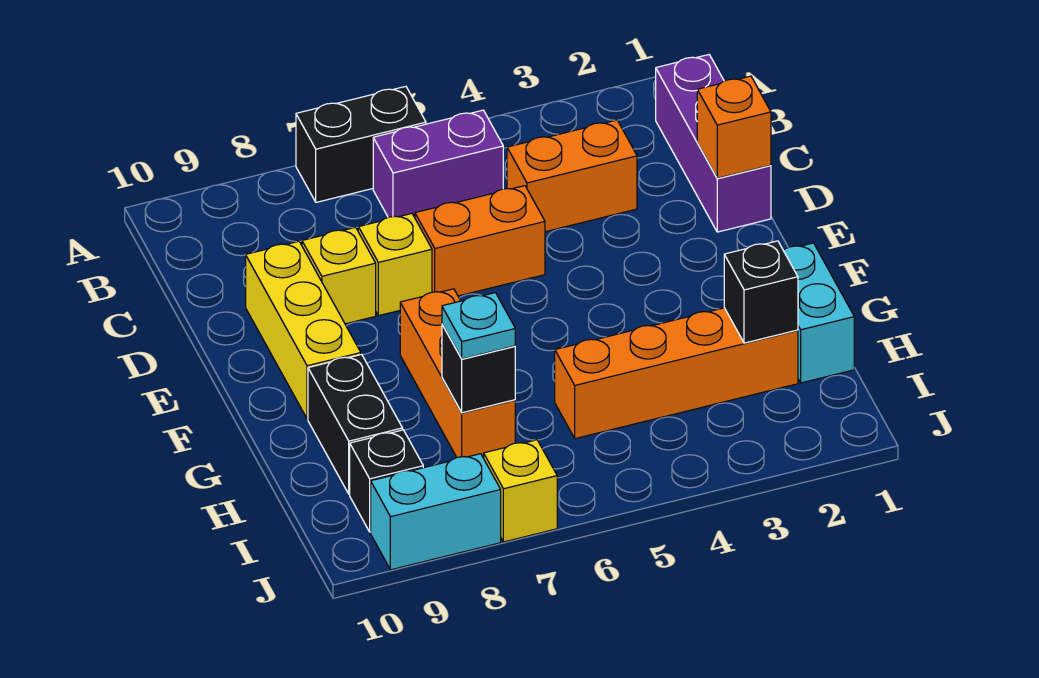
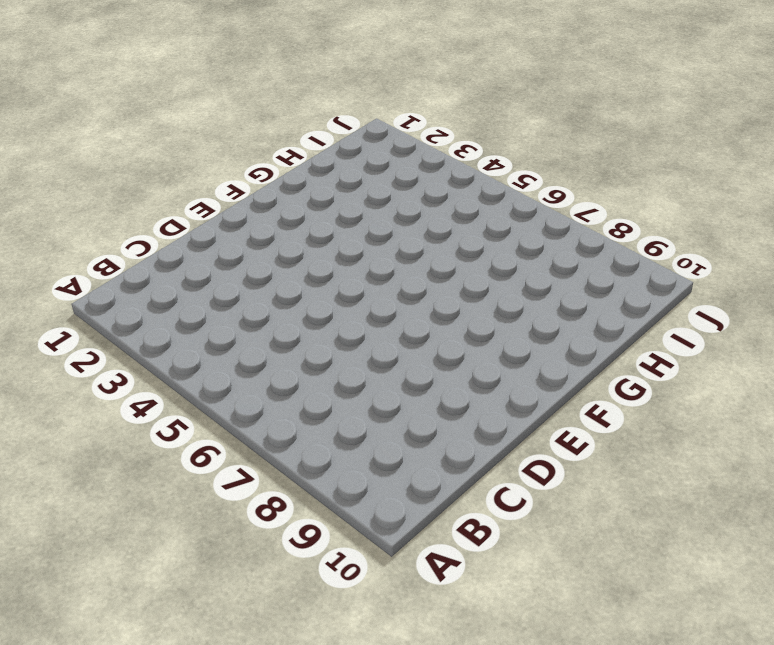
none -> black brick A6:A7 level 1
none -> purple brick B1:D1 level 1
none -> purple brick B5:B6 level 1

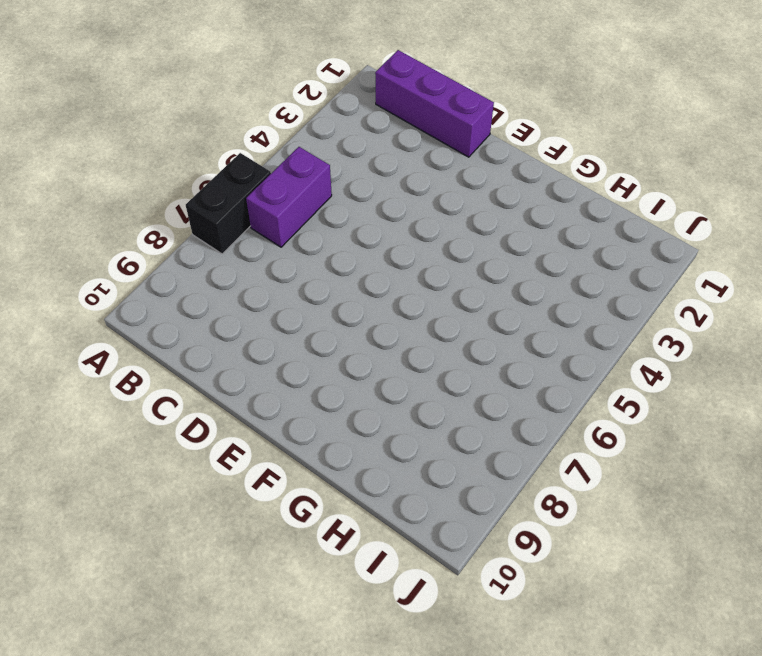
none -> orange brick C3:C4 level 1
none -> orange brick D5:D6 level 1
none -> yellow brick D7 level 1

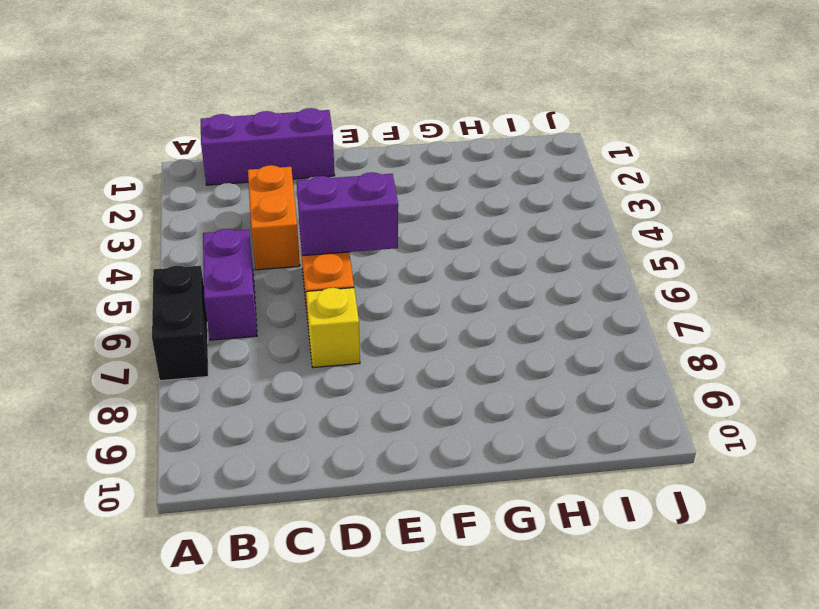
purple brick D5:E5 level 2 -> none
none -> yellow brick D8 level 1
none -> yellow brick D9:F9 level 1
none -> orange brick F7:H7 level 1

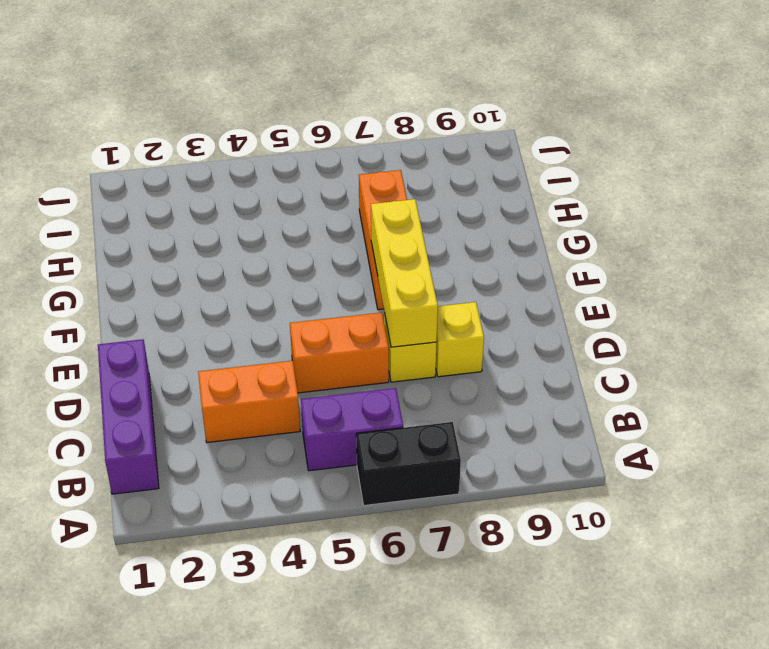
yellow brick D7:F7 level 2 -> yellow brick D9:F9 level 1
none -> cyan brick G1:H1 level 1
none -> black brick G9:H9 level 1
none -> orange brick H2:H5 level 1

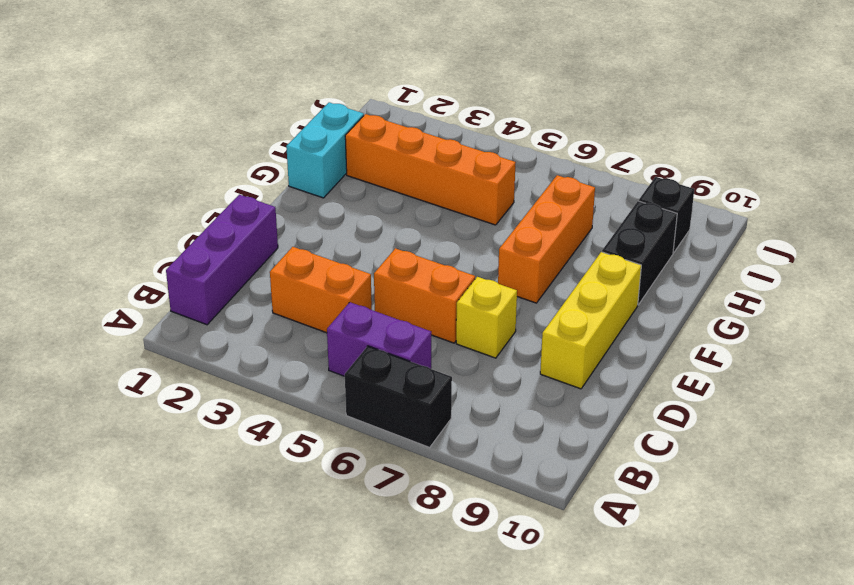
none -> yellow brick D8 level 1
none -> yellow brick J7 level 1
none -> cyan brick J8:J9 level 1

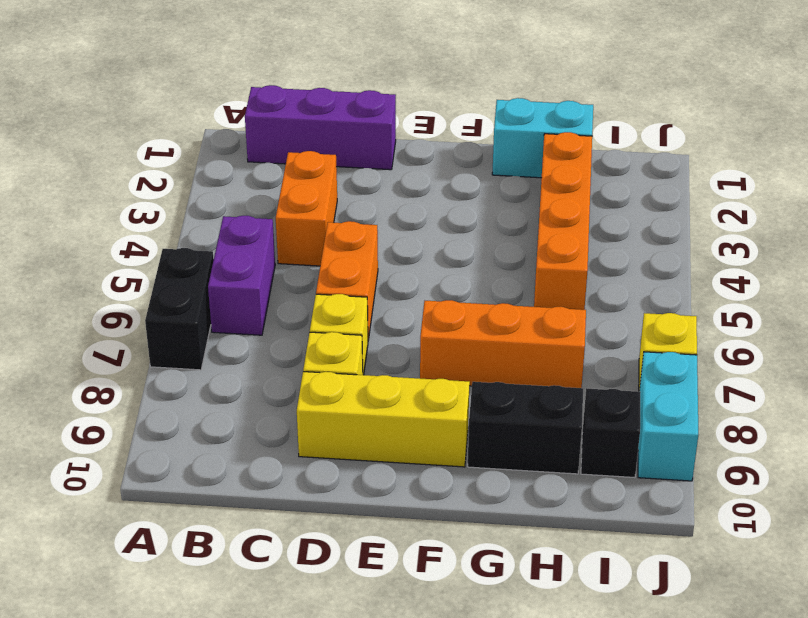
none -> orange brick D1 level 2
none -> black brick H2 level 2
none -> black brick H7 level 2

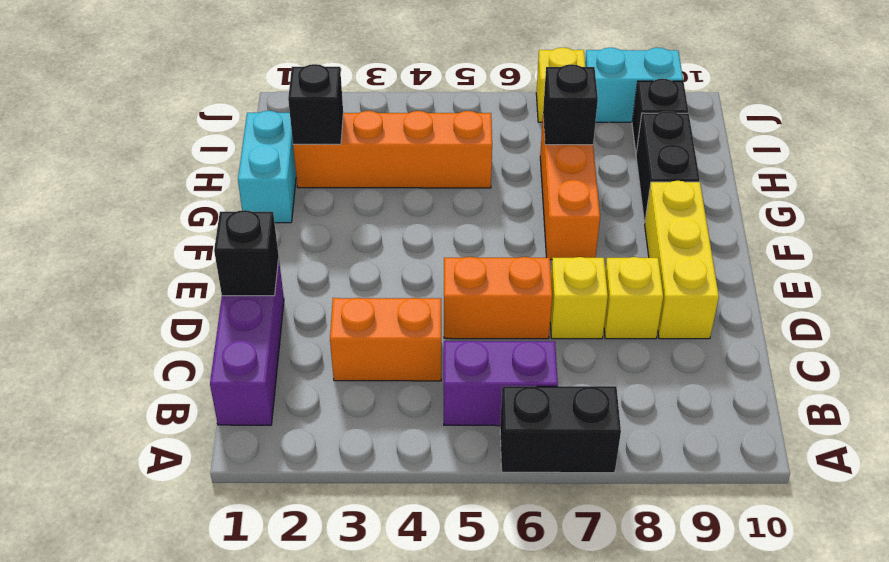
black brick D1 level 2 -> orange brick D1 level 2
none -> cyan plate H7 level 3

